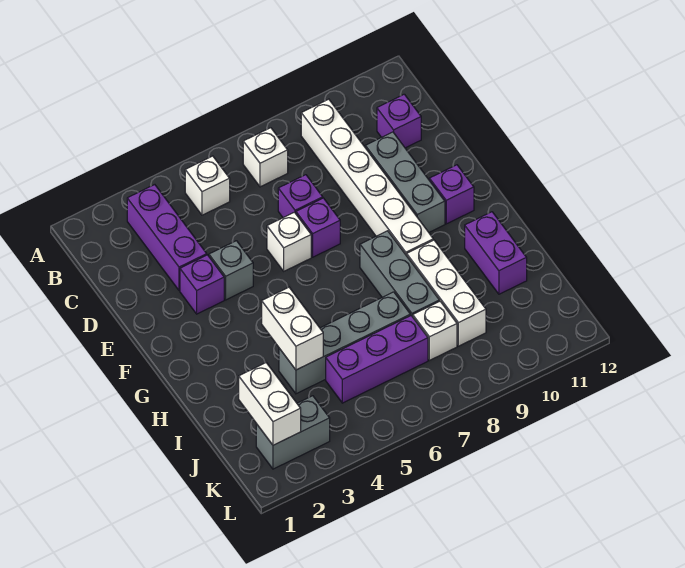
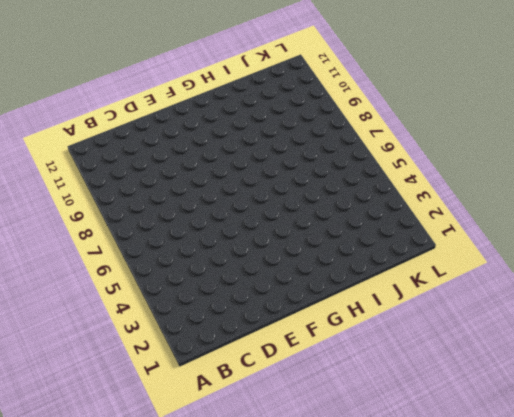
none -> purple brick B3:D3 level 1
none -> white brick B5 level 1
none -> white brick B7 level 1

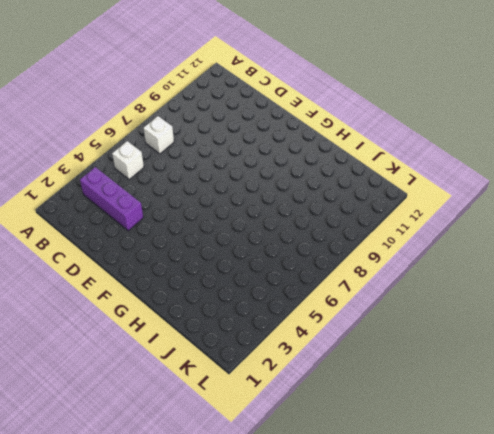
none -> white brick B9:G9 level 1
none -> purple brick C11 level 1
none -> purple brick D7 level 1

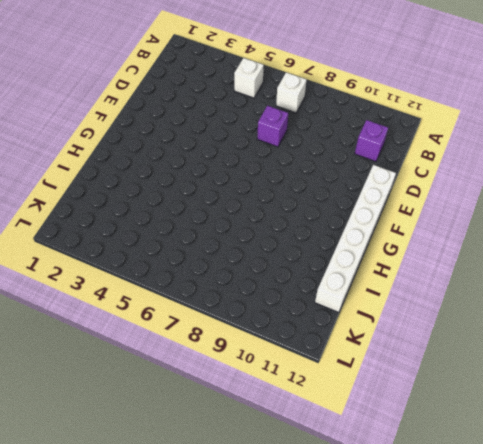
white brick E12:J12 level 1 -> white brick B9:G9 level 1
none -> purple brick B3:D3 level 1
none -> grey brick D10:F10 level 1
none -> purple brick E3 level 1

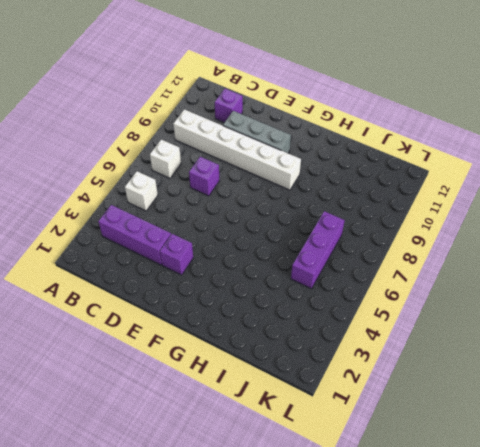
none -> grey brick E4 level 1
none -> white brick E6 level 1
none -> purple brick E7 level 1

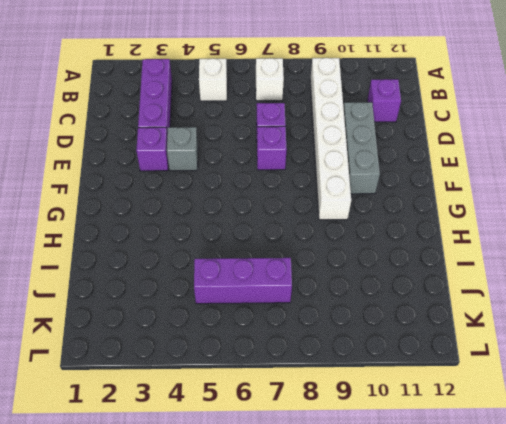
none -> white brick E6 level 1
none -> purple brick F11 level 1
none -> grey brick G8:I8 level 1

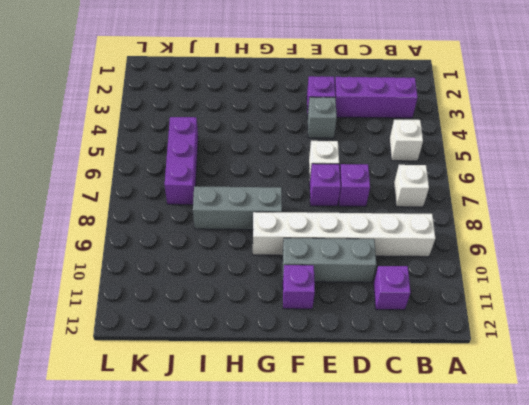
none -> white brick H9:J9 level 1
none -> purple brick H11:I11 level 1
none -> grey brick I4:I7 level 1

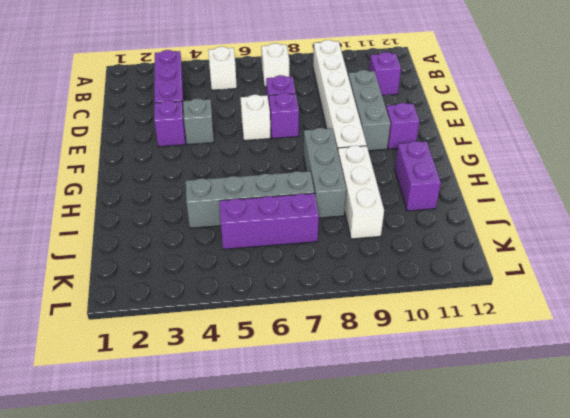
none -> white brick J8 level 1
none -> grey brick K2:K3 level 1
none -> white brick H4:I4 level 2

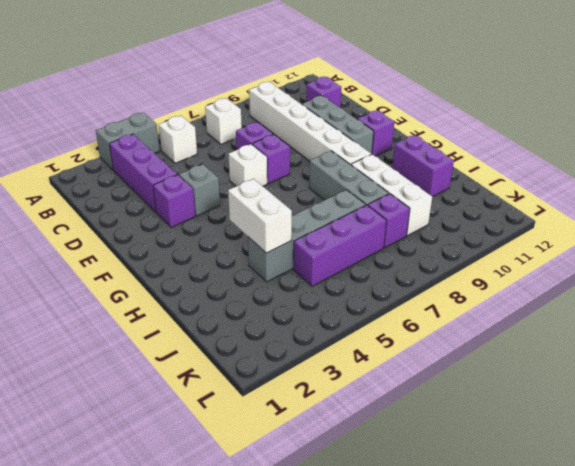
grey brick A3:A4 level 1 -> grey brick K2:K3 level 1
purple brick J8 level 1 -> white brick J8 level 1
none -> white brick J2:K2 level 2

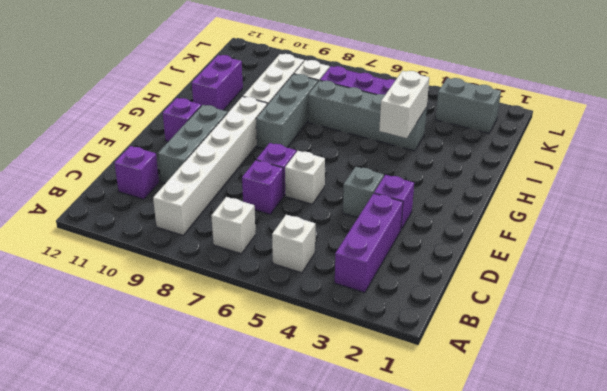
none -> white brick J2:K2 level 2

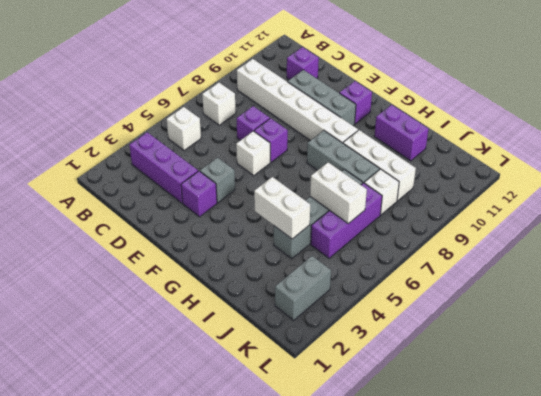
white brick I6:J6 level 2 -> white brick J2:K2 level 2

